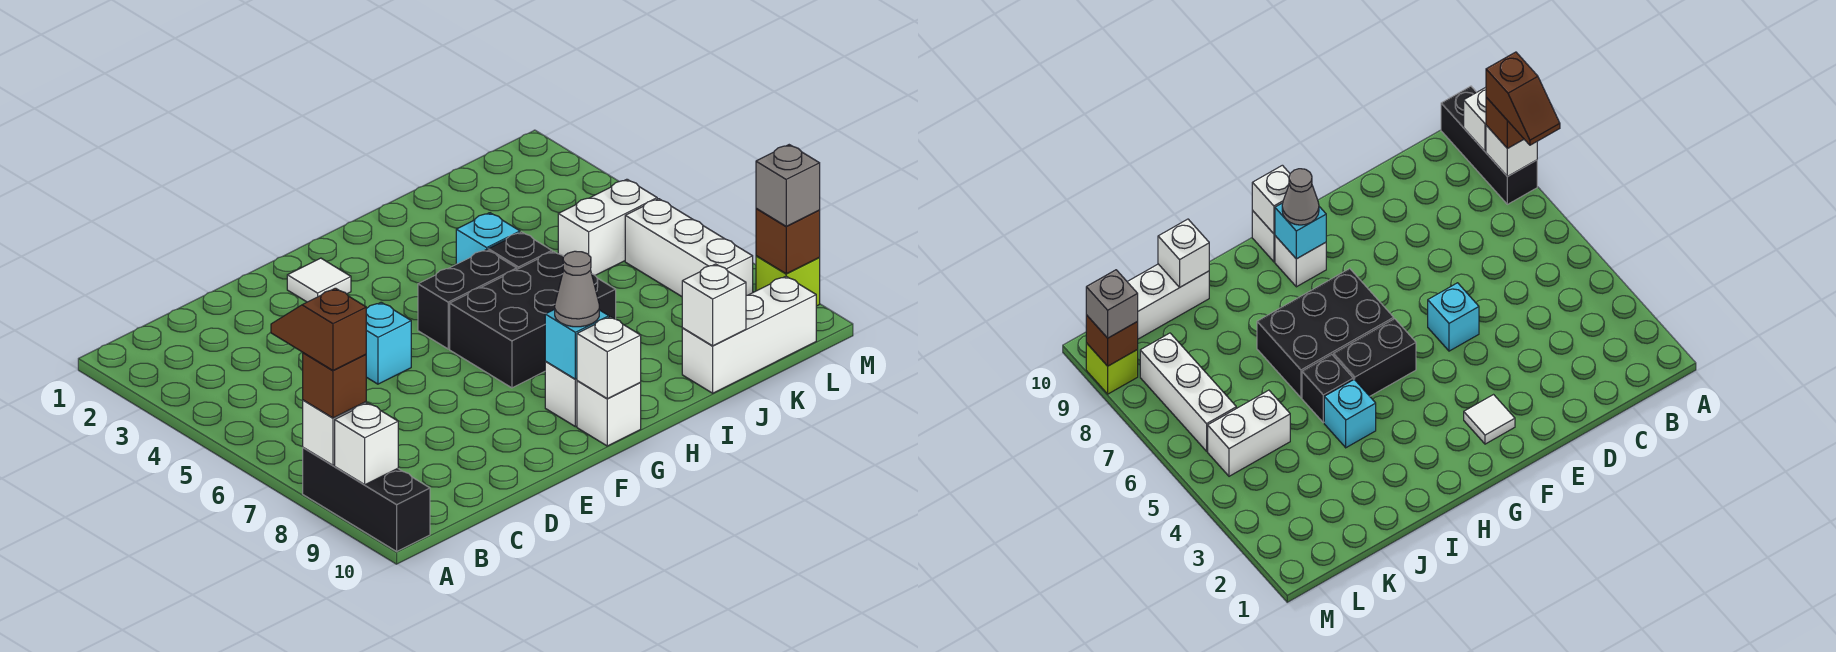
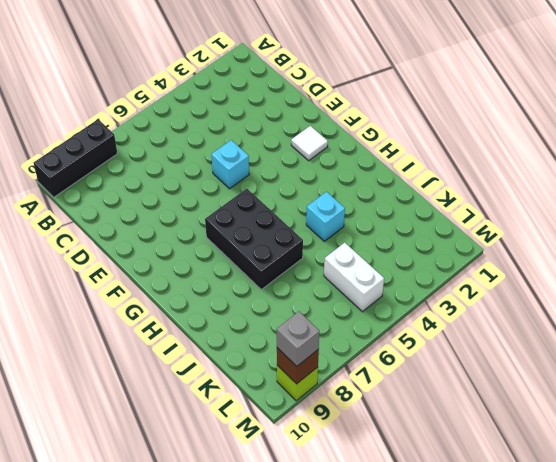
none -> black brick G5:H5 level 1
none -> white brick G9 level 1
none -> white brick G10 level 1

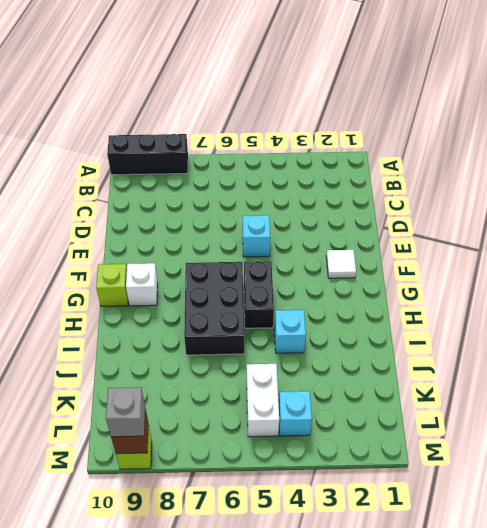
lime brick G10 level 1 -> white brick G10 level 1
cyan brick L4 level 1 -> cyan brick G9 level 2
none -> black brick I5 level 1
none -> white brick J10:L10 level 1
none -> white brick L6:L8 level 1

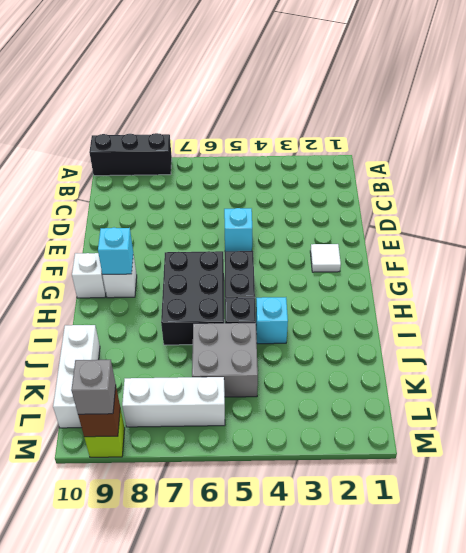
grey brick J5:K6 level 1 -> white brick K5:L5 level 1
none -> white brick A8 level 2
none -> white brick A9 level 2
none -> white brick G10 level 2

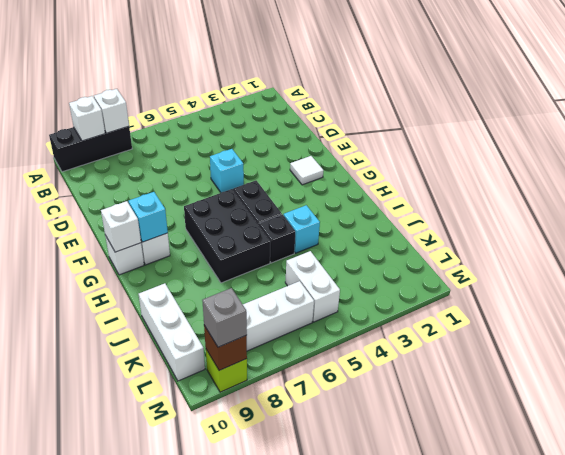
none -> white brick J10 level 2
none -> brown brick A8 level 3
none -> grey cone G9 level 3

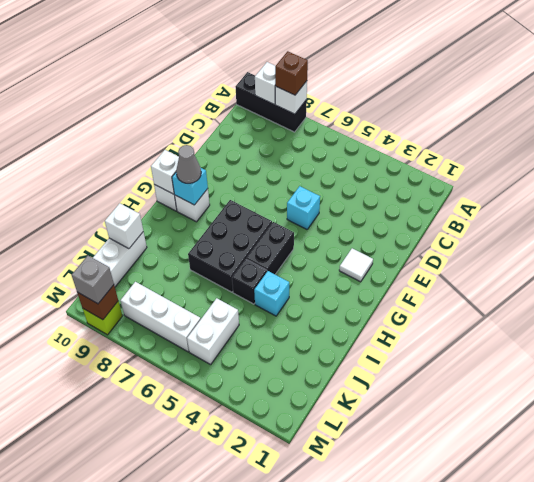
none -> brown slope A7:A8 level 4 top 8

